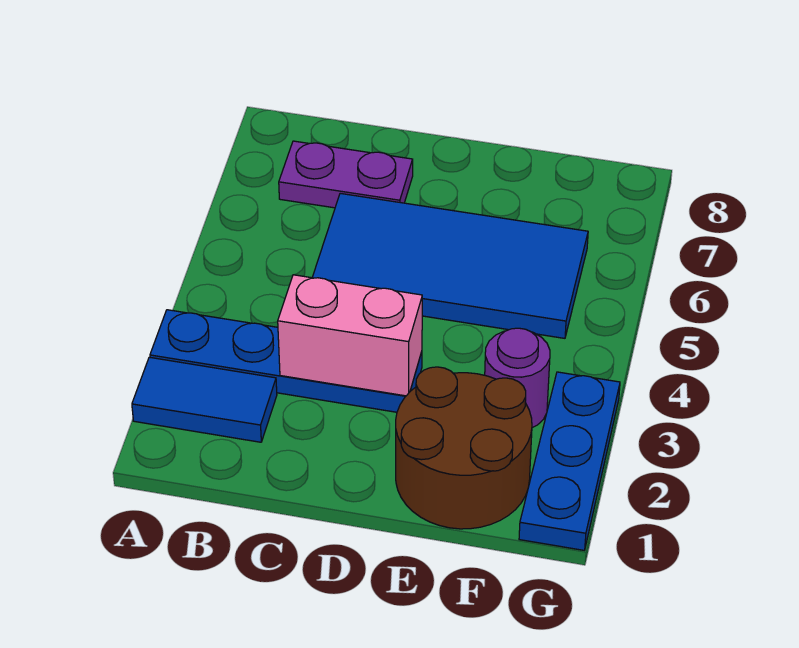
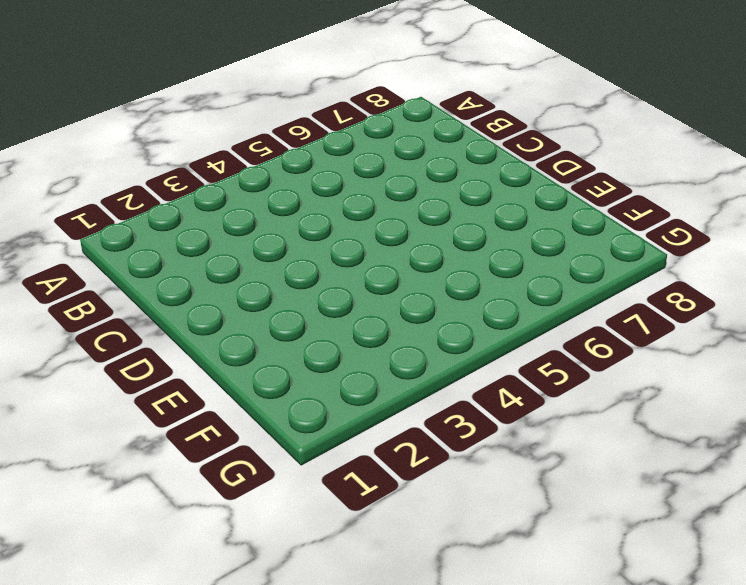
none -> blue tile A2:B2 level 1
none -> blue plate A3:D3 level 1

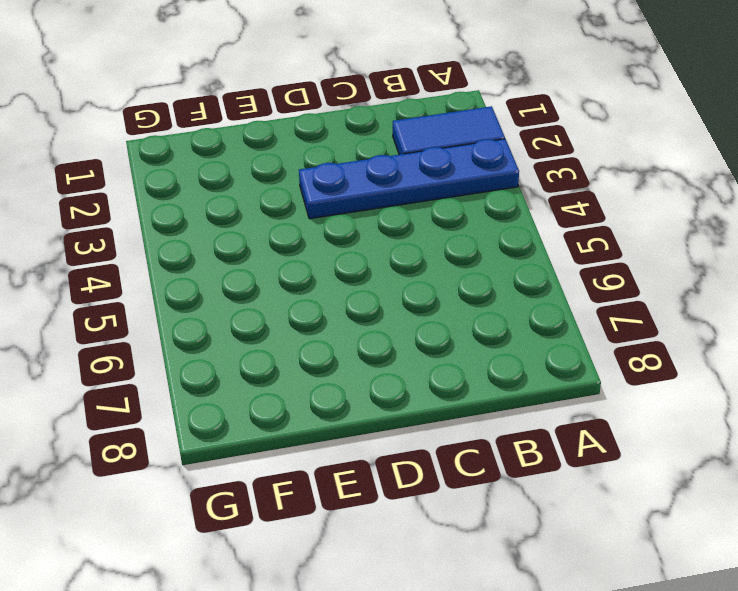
none -> purple plate B7:C7 level 1
none -> blue tile C5:F6 level 1

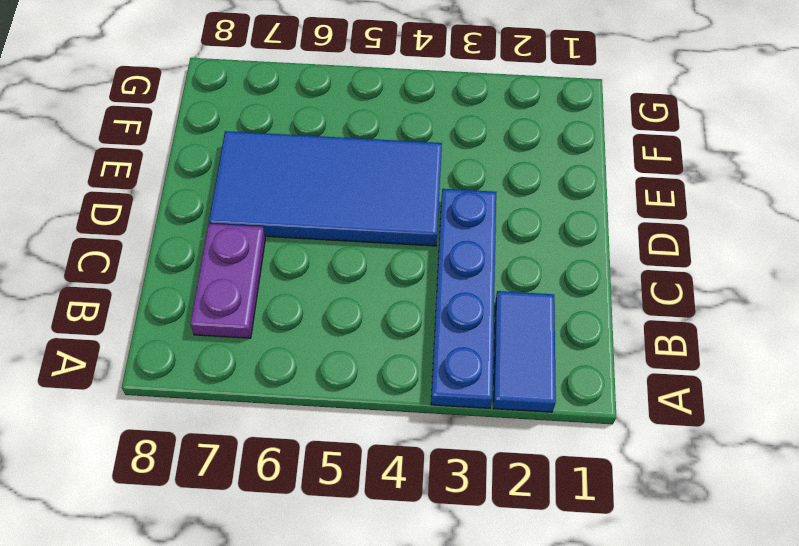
blue tile D4:E7 level 1 -> blue tile C5:F6 level 1
none -> brown round brick E1:F2 level 1
none -> purple round brick F3 level 1

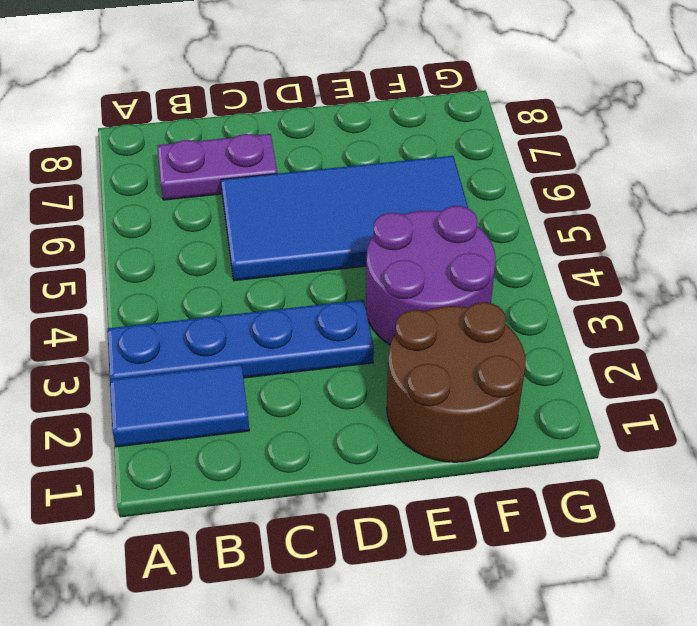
purple round brick E3:F4 level 1 -> purple round brick F3 level 1
none -> blue plate G1:G3 level 1
none -> pink brick C3:D3 level 2

